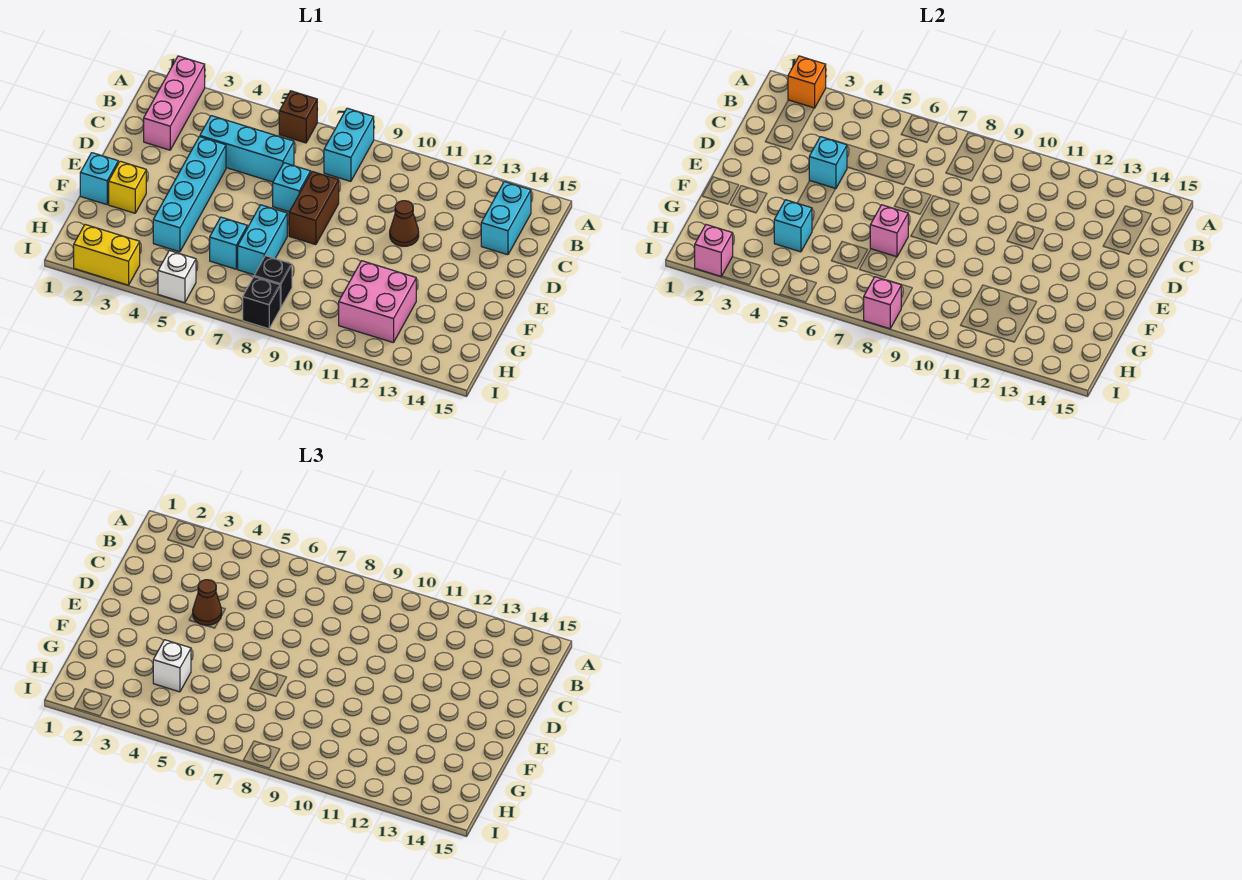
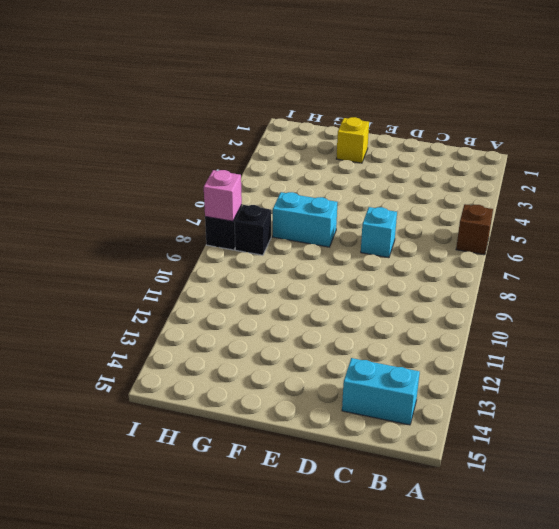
none -> pink brick A2:C2 level 1
none -> cyan brick A8:B8 level 1
none -> cyan brick C4:C6 level 1

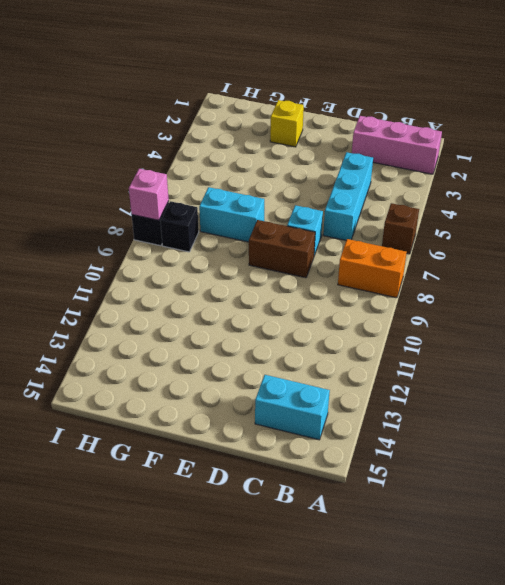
orange brick A8:B8 level 1 -> cyan brick A8:B8 level 1
none -> cyan brick D4:G4 level 1
none -> brown cone D11 level 1
none -> cyan brick F1 level 1

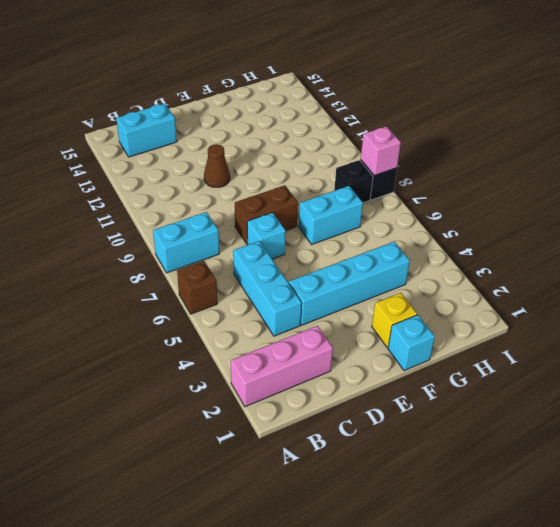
none -> cyan brick G6 level 1
none -> pink brick G11:H12 level 1
none -> yellow brick I2:I3 level 1

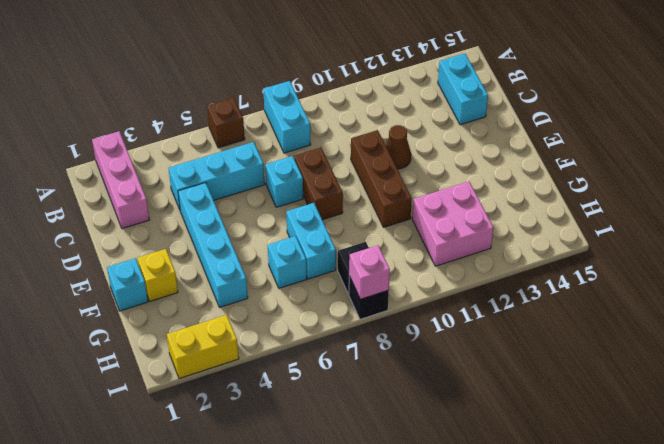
brown brick D10:F10 level 1 -> none
none -> white brick I5 level 1
none -> orange brick A2 level 2
none -> cyan brick D4 level 2

